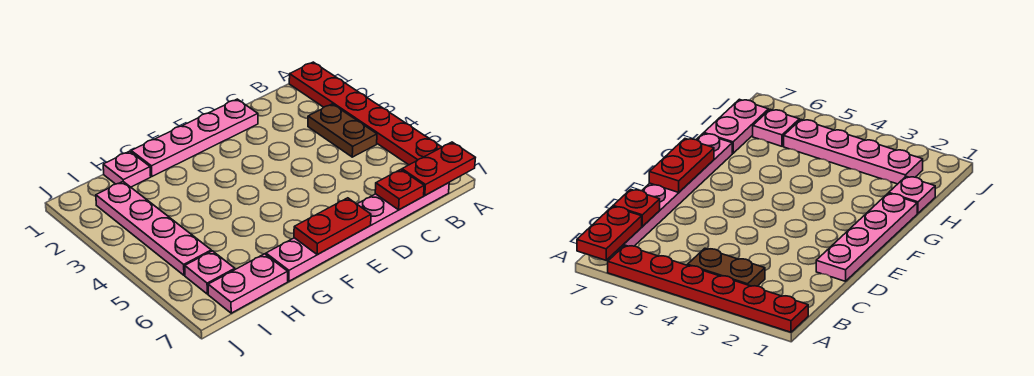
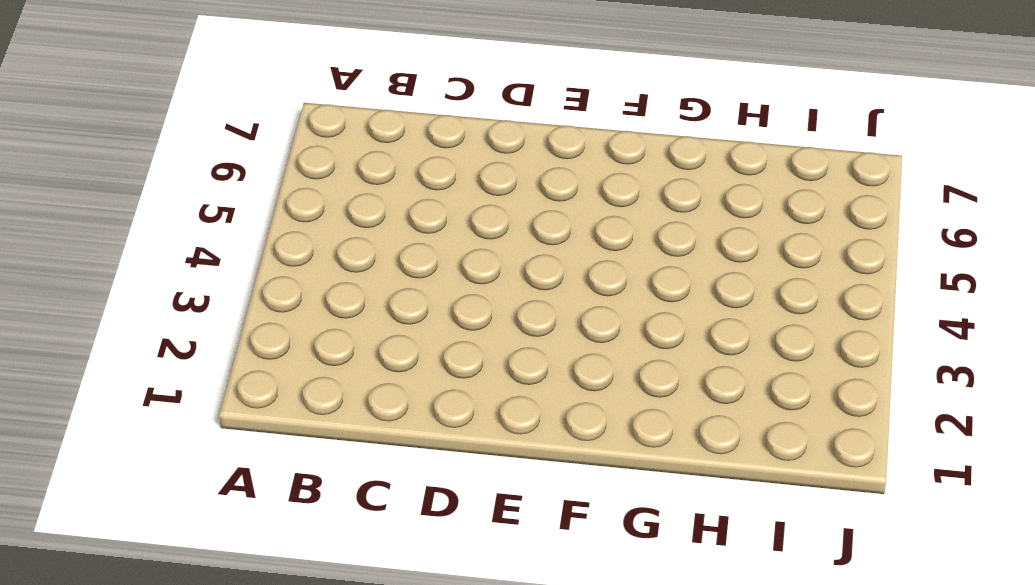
none -> red plate A1:A6 level 1
none -> brown plate B3:B4 level 1

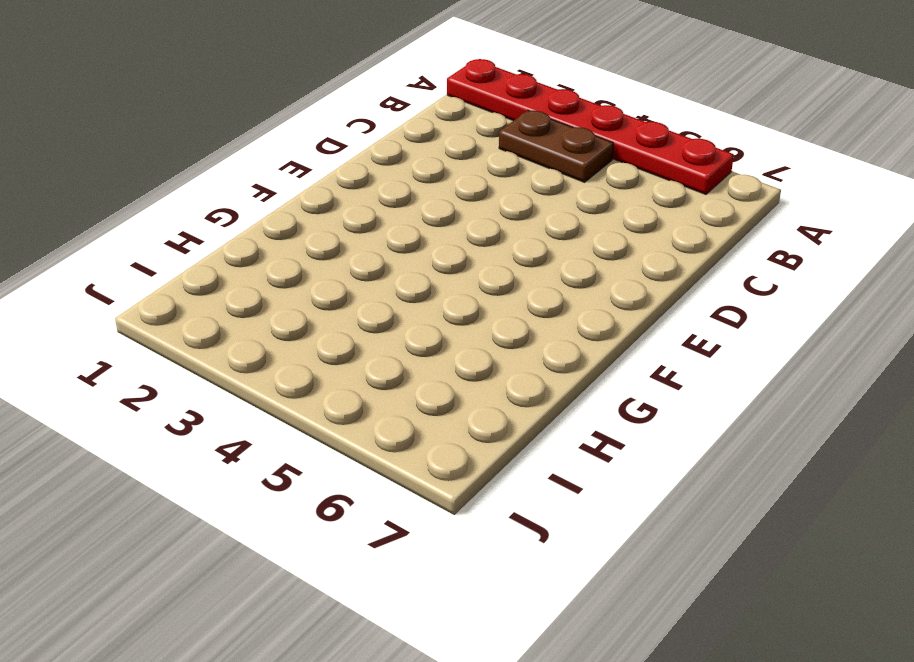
none -> pink plate B7:G7 level 1
none -> pink plate D1:G1 level 1

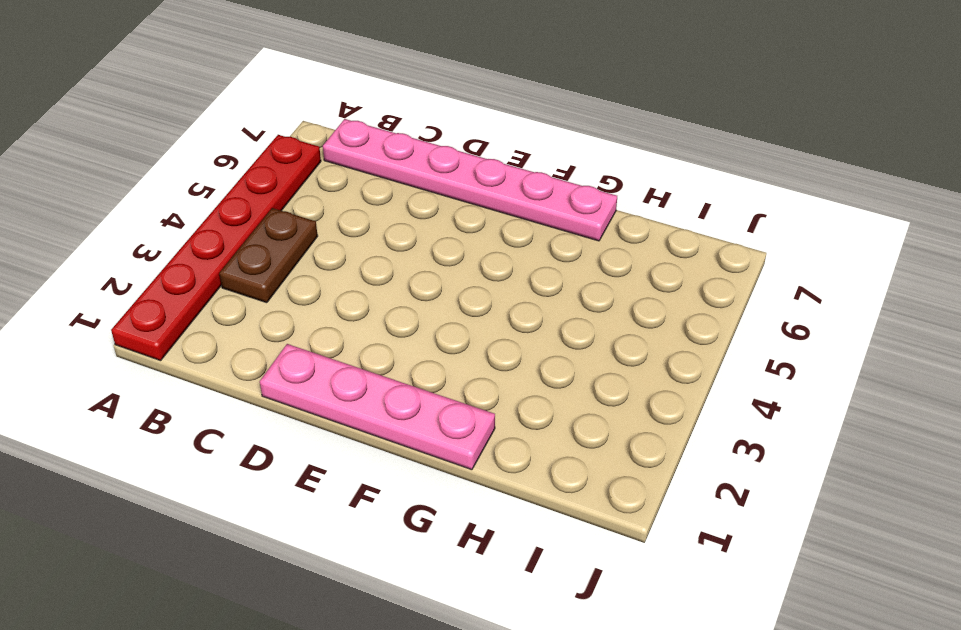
none -> pink plate H1 level 1
none -> pink plate H7:I7 level 1

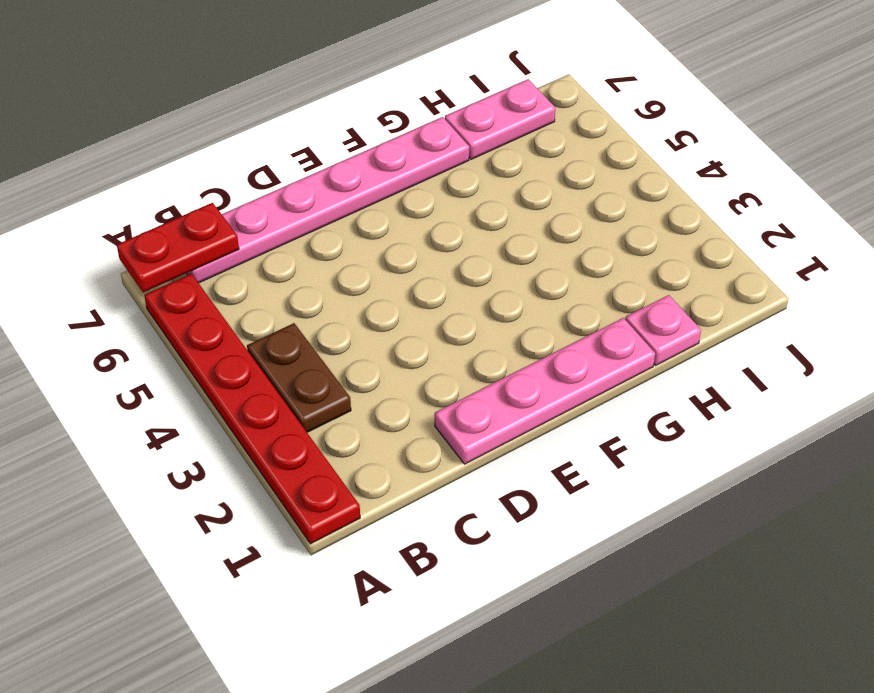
none -> pink plate I2:I5 level 1
none -> pink plate I6 level 1

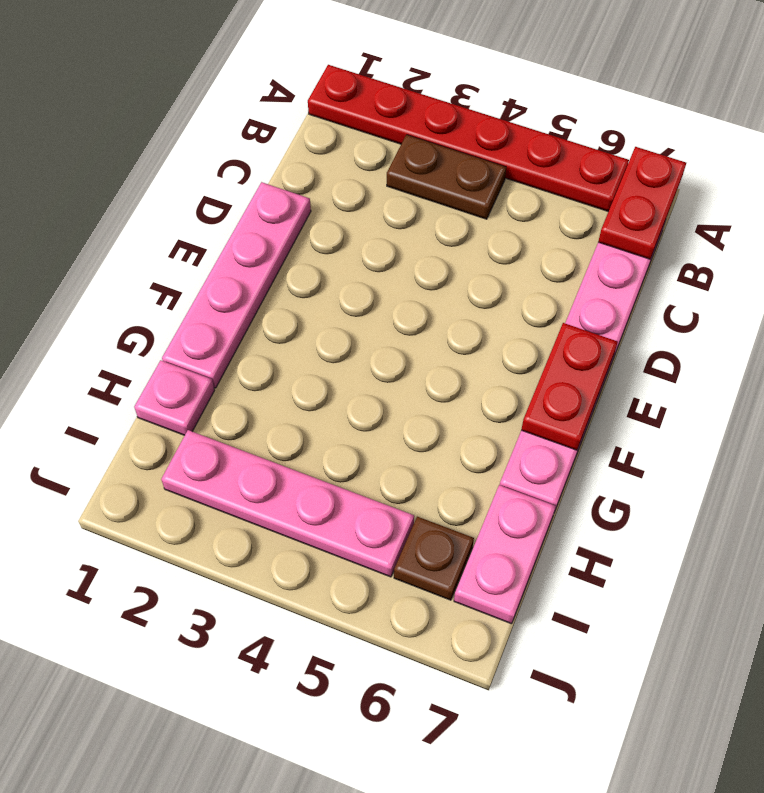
brown plate I6 level 1 -> pink plate I6 level 1
none -> red plate C7 level 2

